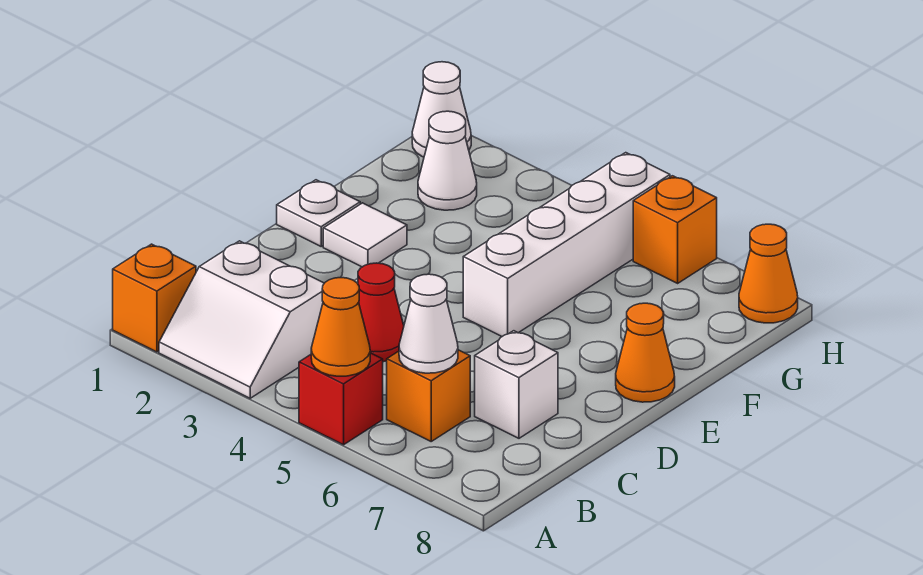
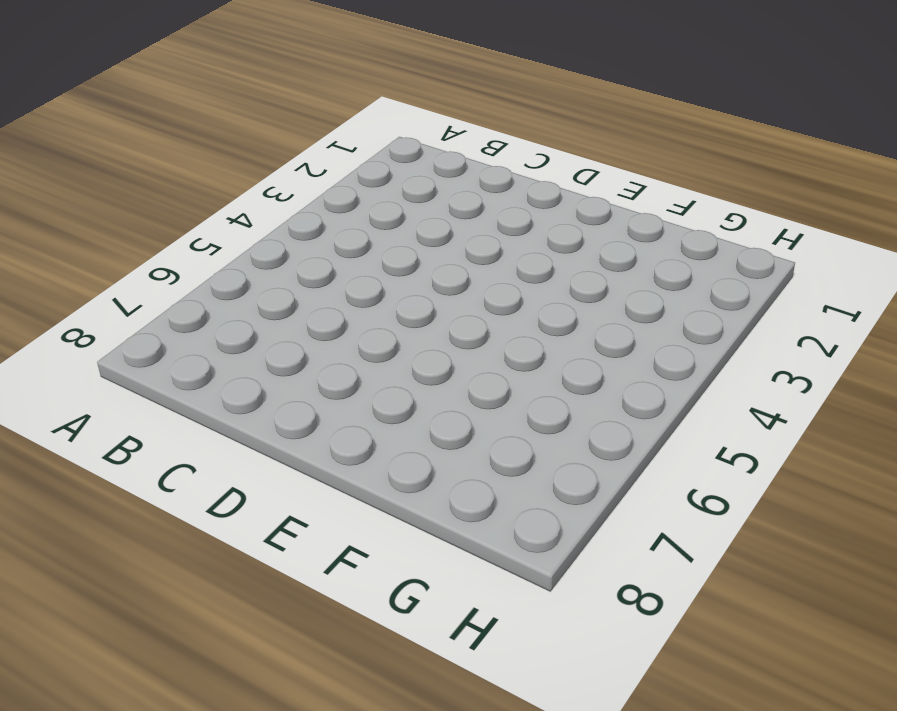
none -> orange brick A1 level 1
none -> white slope A2:B3 level 1 top B
none -> red brick A5 level 1

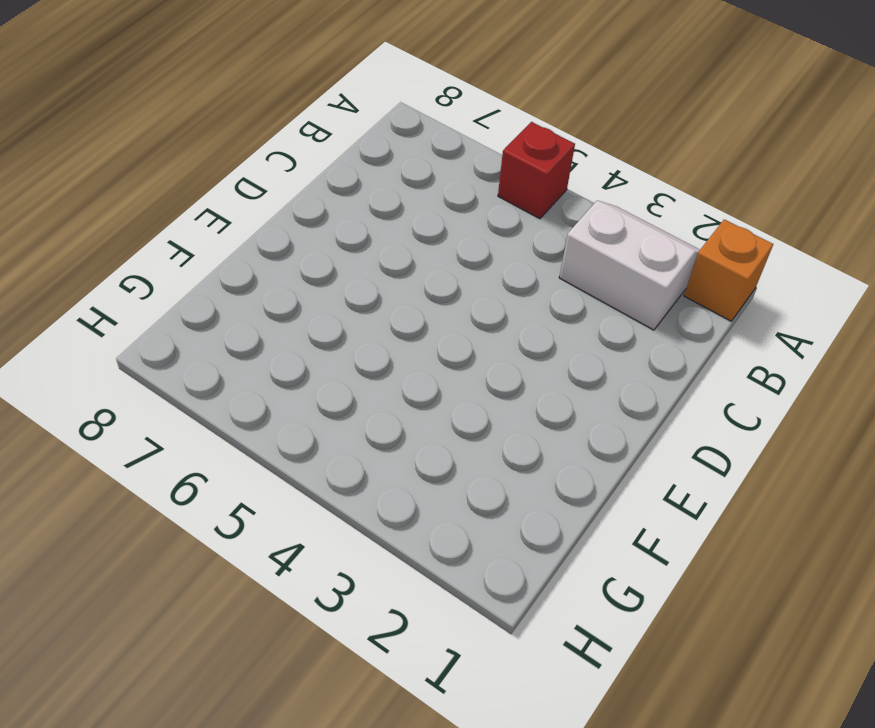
none -> orange brick B6 level 1
none -> red cone C4 level 1
none -> white brick C7 level 1

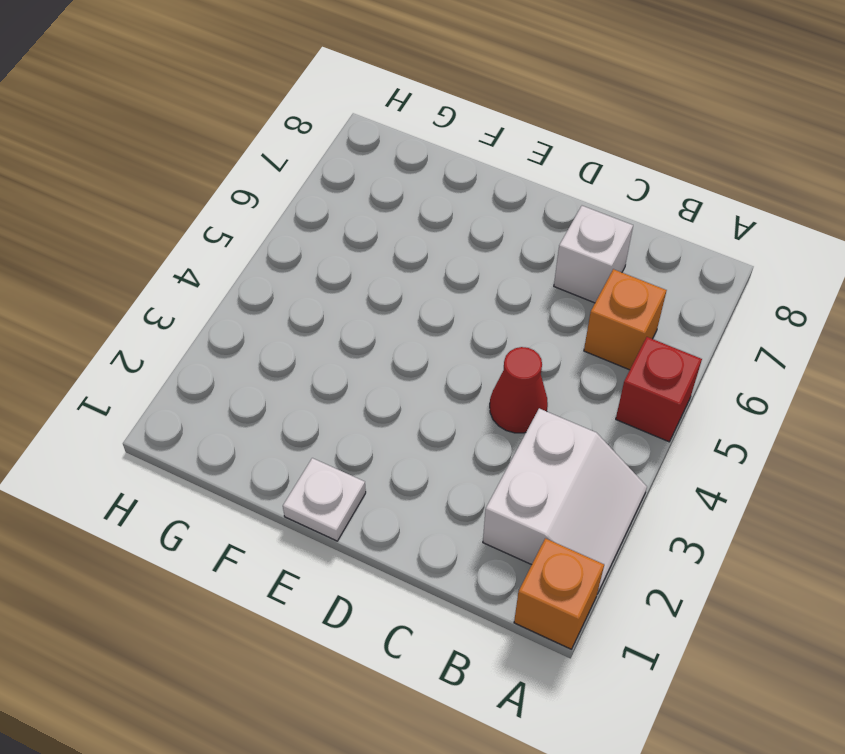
none -> white tile E2 level 1
none -> white brick E5:H5 level 1
none -> orange cone E8 level 1

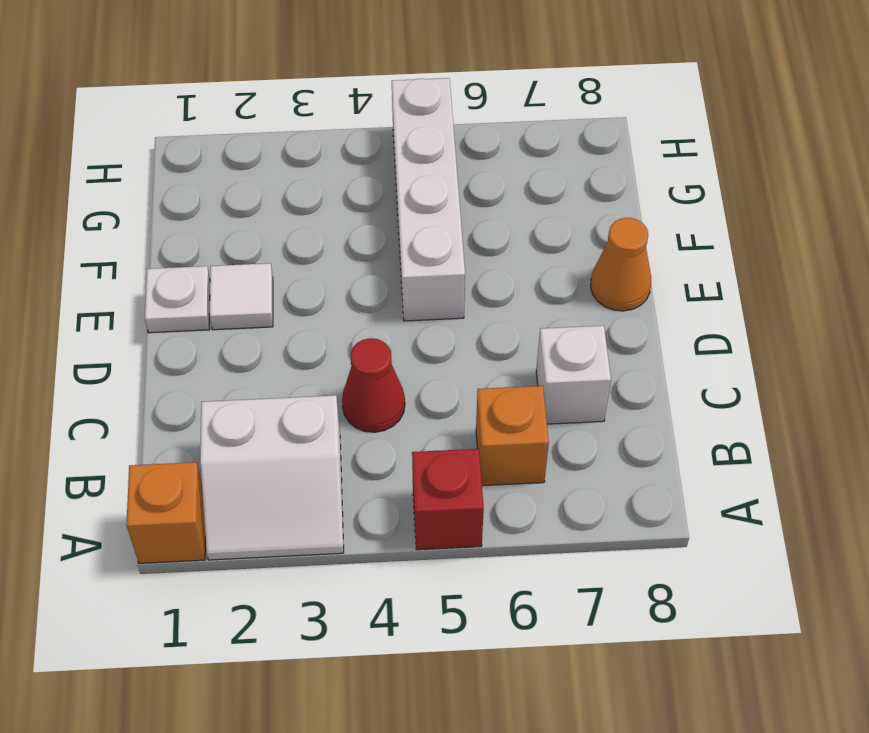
none -> white cone G2 level 1
none -> white cone H1 level 1
none -> orange brick H6 level 1

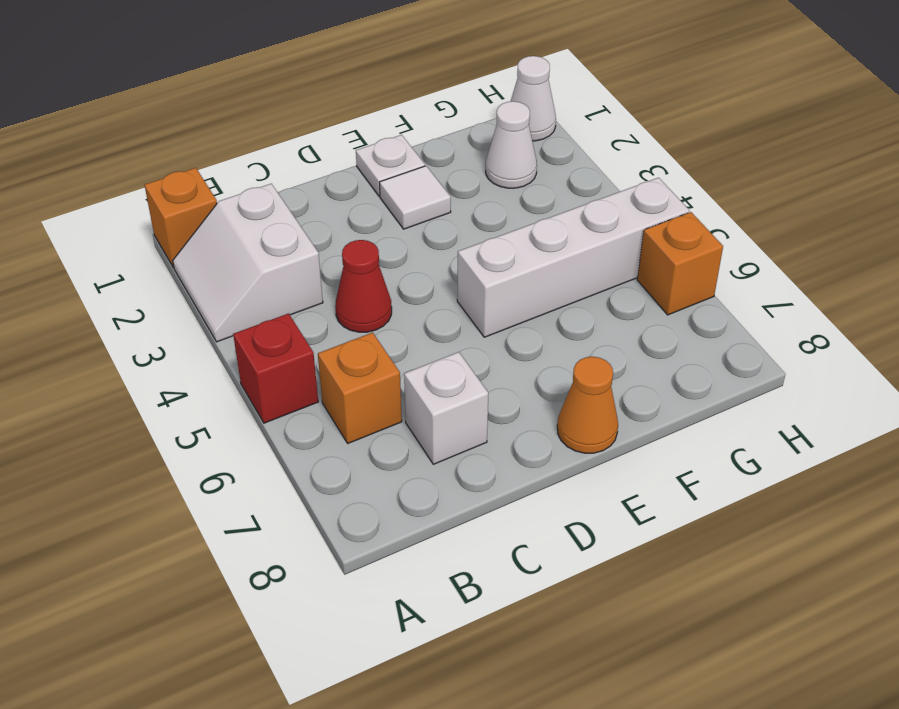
none -> orange cone H8 level 1
none -> orange cone A5 level 2
none -> white cone B6 level 2

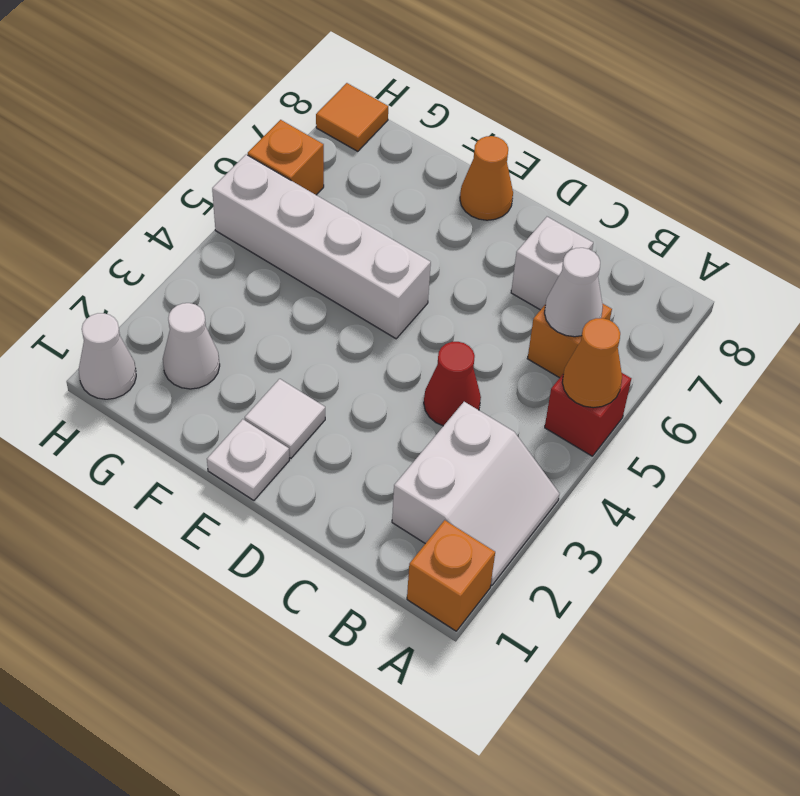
orange tile H8 level 1 -> orange cone H8 level 1

